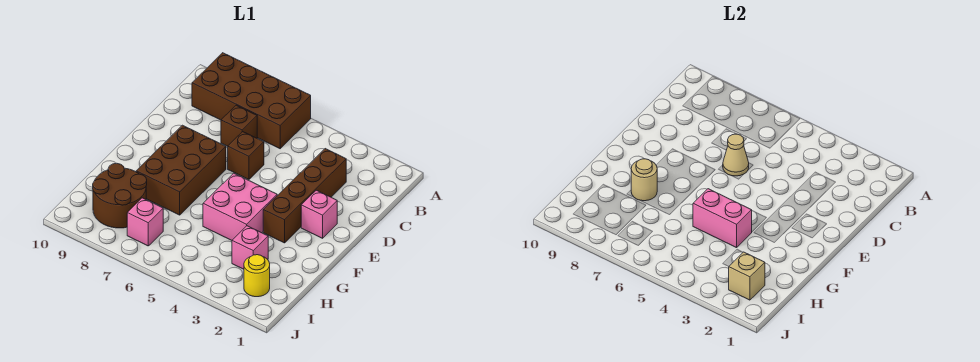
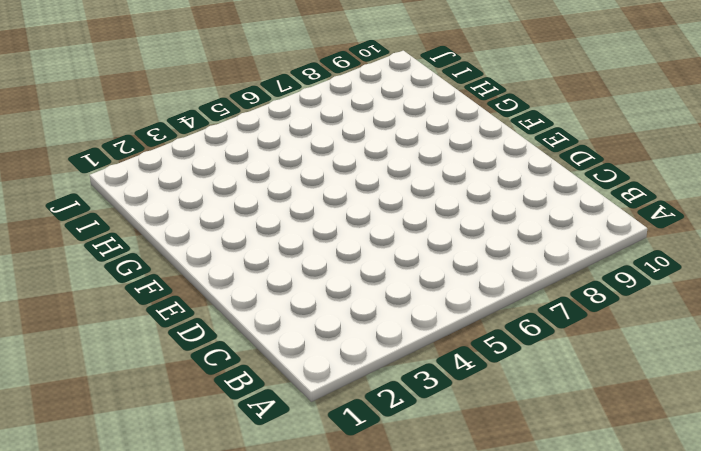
none -> brown brick A6:B9 level 1
none -> brown brick C3:F3 level 1
none -> brown brick C7 level 1

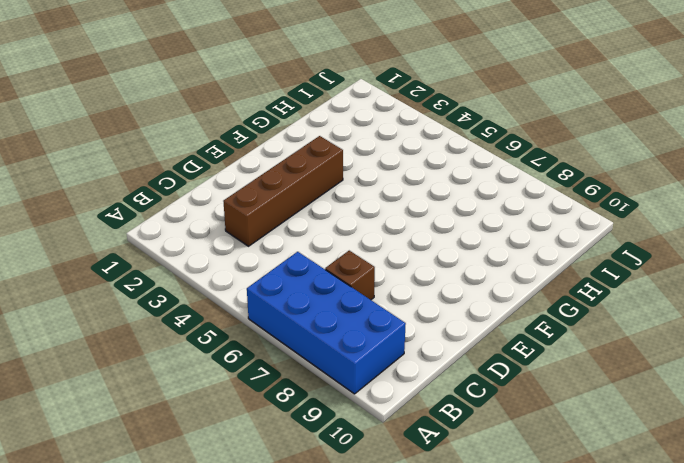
blue brick A6:B9 level 1 -> brown brick A6:B9 level 1
none -> brown brick D6 level 1
none -> pink brick E2 level 1
none -> brown brick E7:G8 level 1

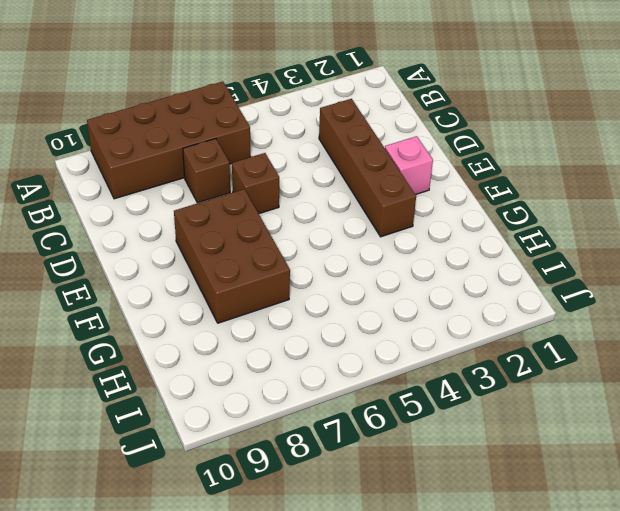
none -> pink brick F4:G5 level 1
none -> pink brick H3 level 1
none -> brown round brick H8:I9 level 1

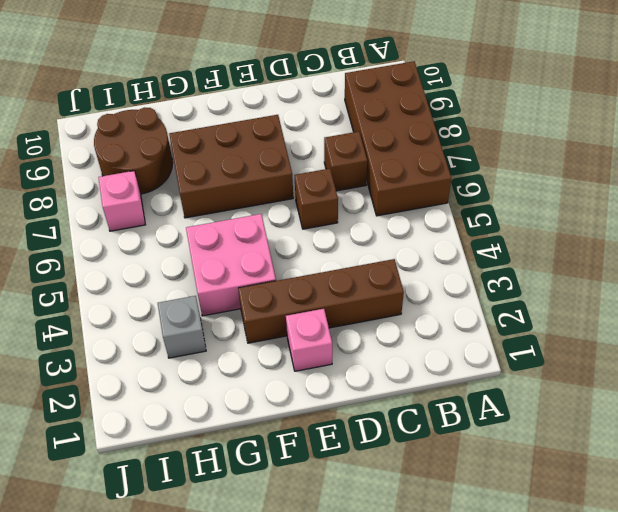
grey brick H3 level 1 -> pink brick H3 level 1
none -> yellow round brick I2 level 1
none -> tan cone D6 level 2
none -> pink brick G4:G5 level 2

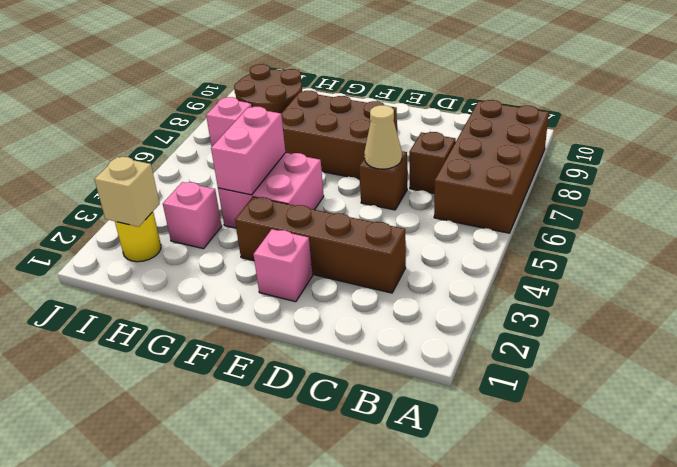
none -> tan round brick G8 level 2

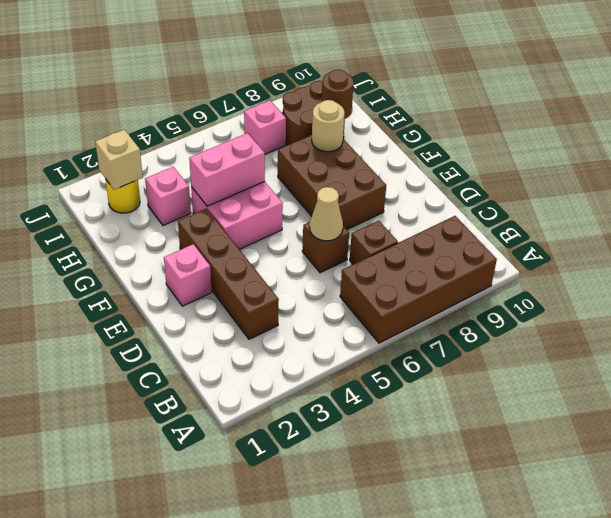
brown round brick H9 level 2 -> none

